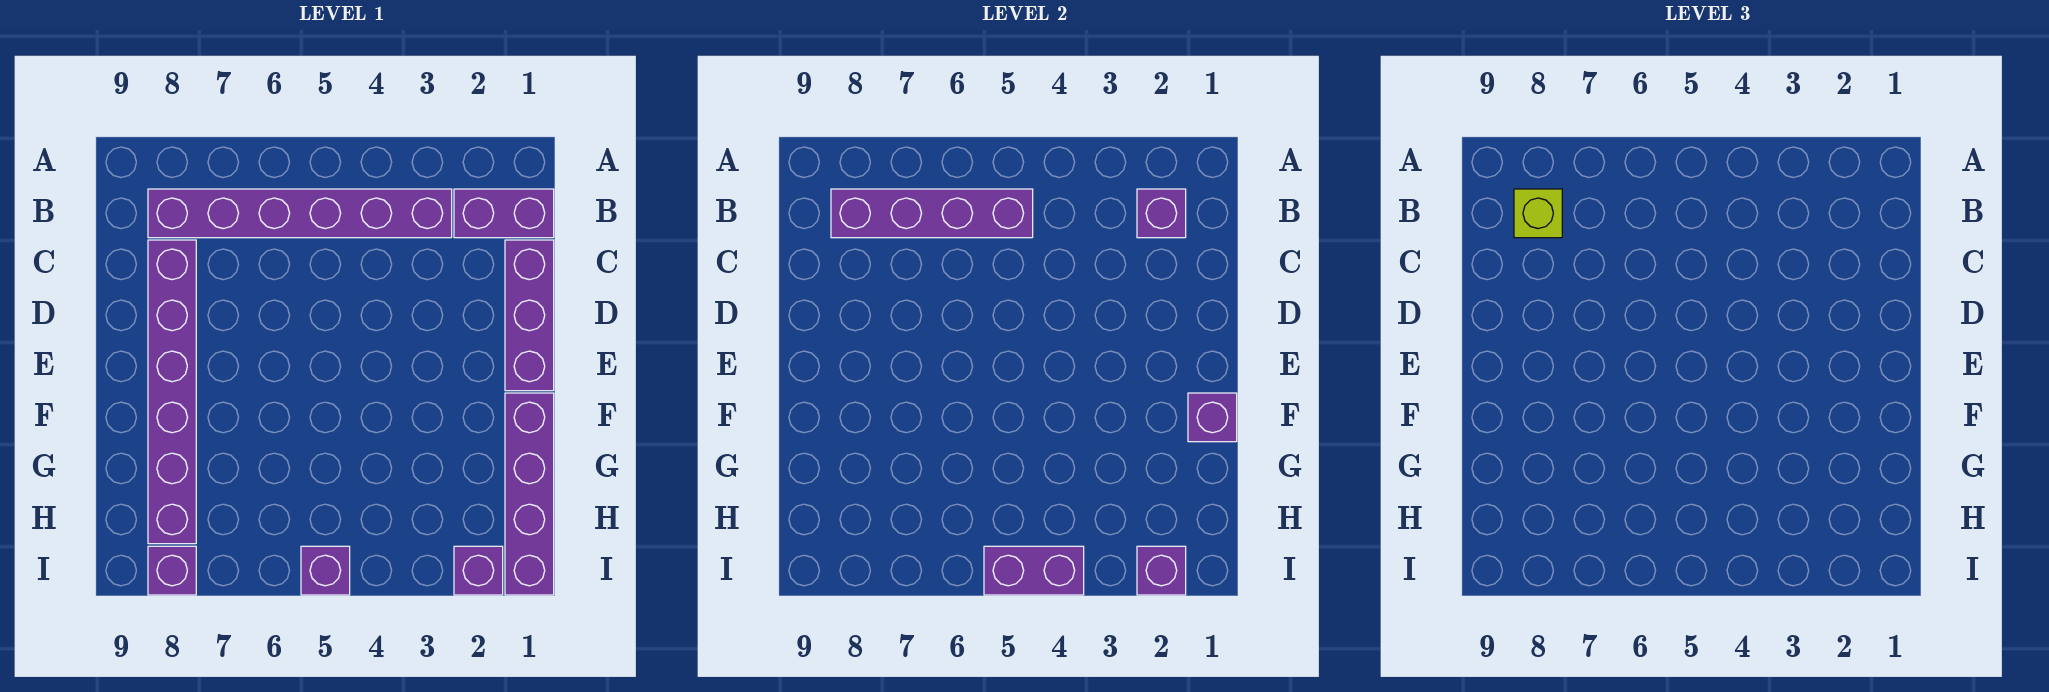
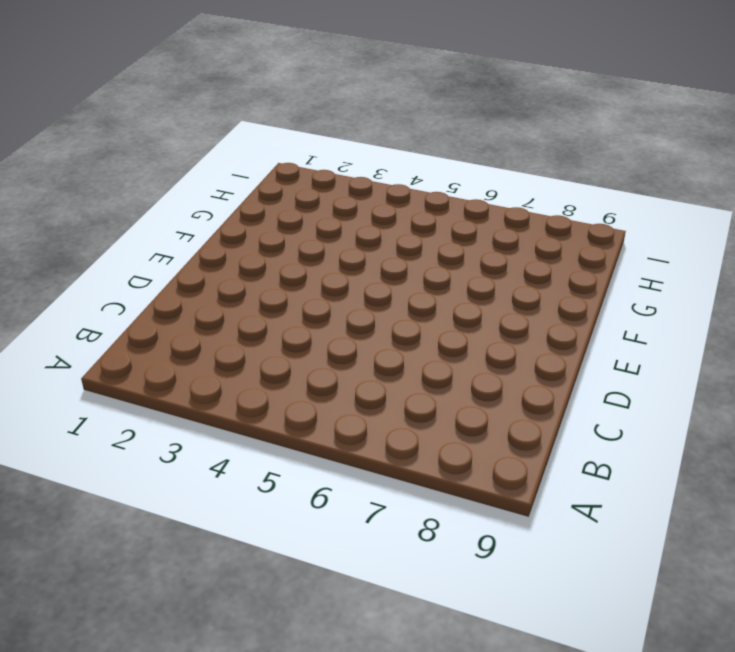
none -> purple brick B1:B2 level 1
none -> purple brick B3:B8 level 1
none -> purple brick C1:E1 level 1

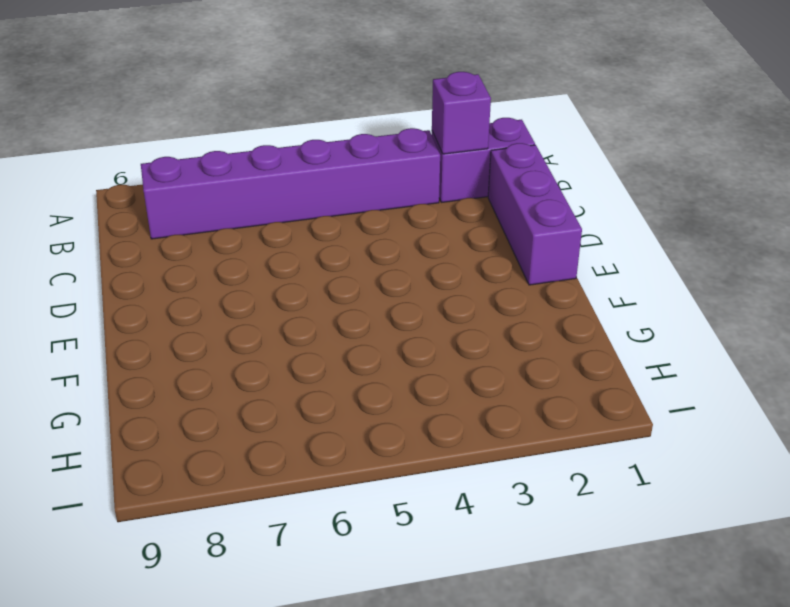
none -> purple brick C8:H8 level 1
none -> purple brick F1:I1 level 1
none -> purple brick I2 level 1

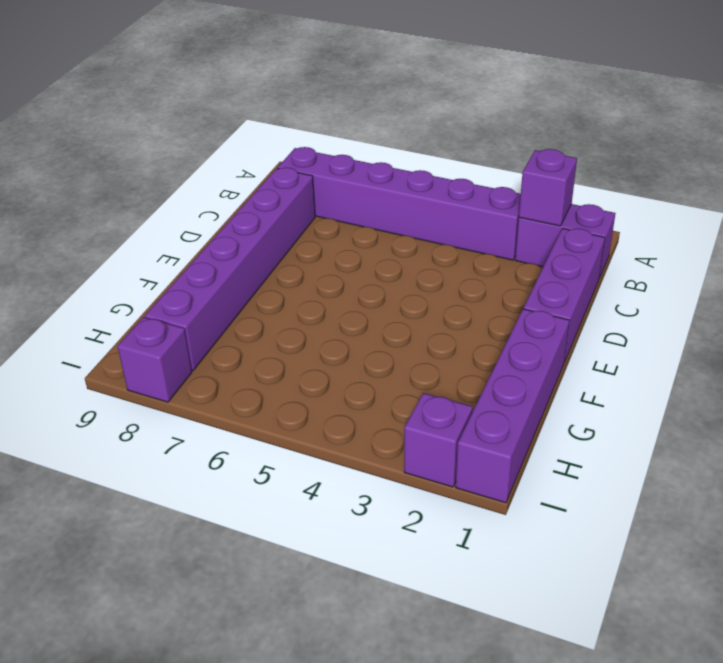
none -> purple brick I5 level 1
none -> purple brick B5:B8 level 2
none -> purple brick F1 level 2

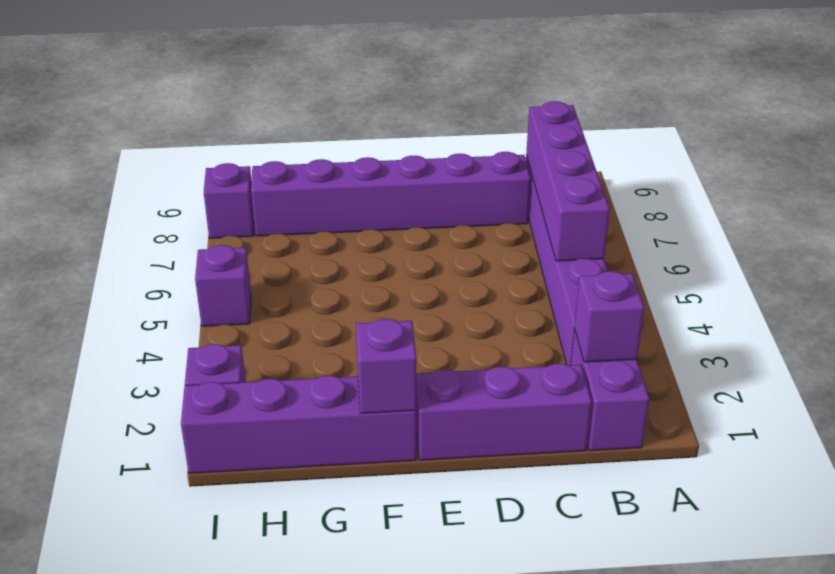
none -> purple brick I2 level 2
none -> purple brick I4:I5 level 2
none -> lime brick B8 level 3

